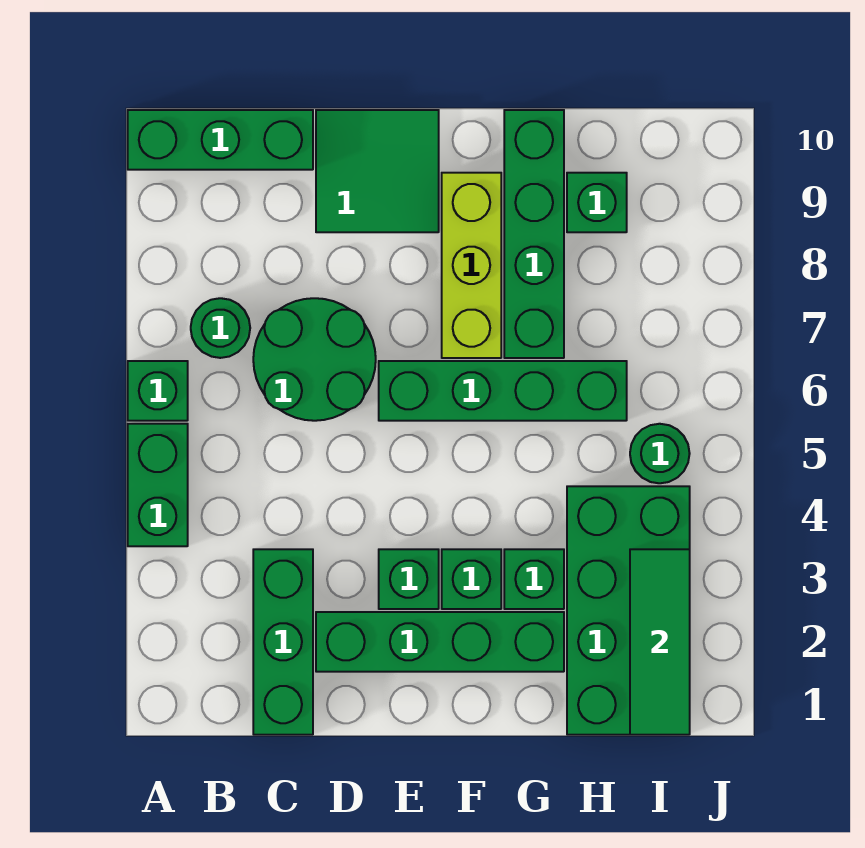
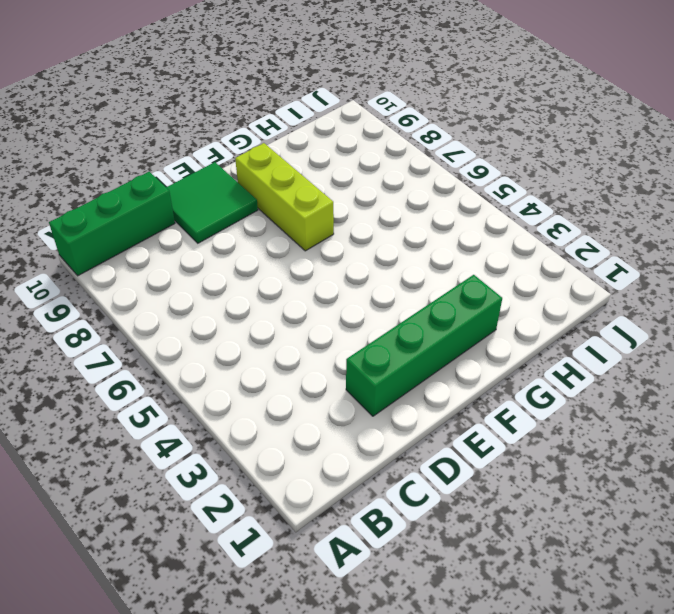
none -> green brick A4:A5 level 1
none -> green brick A6 level 1
none -> green round brick B7 level 1

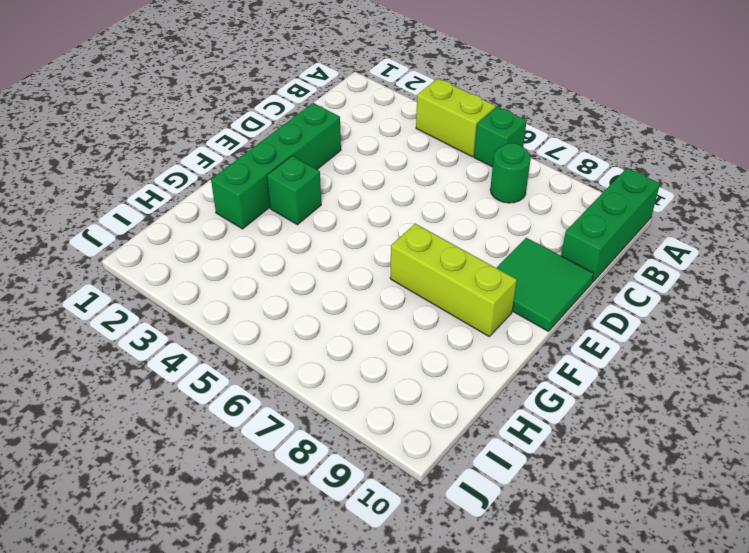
lime brick A4:A5 level 1 -> green brick A4:A5 level 1
none -> green brick C1:C3 level 1
none -> green round brick C6:D7 level 1
none -> green brick E3 level 1

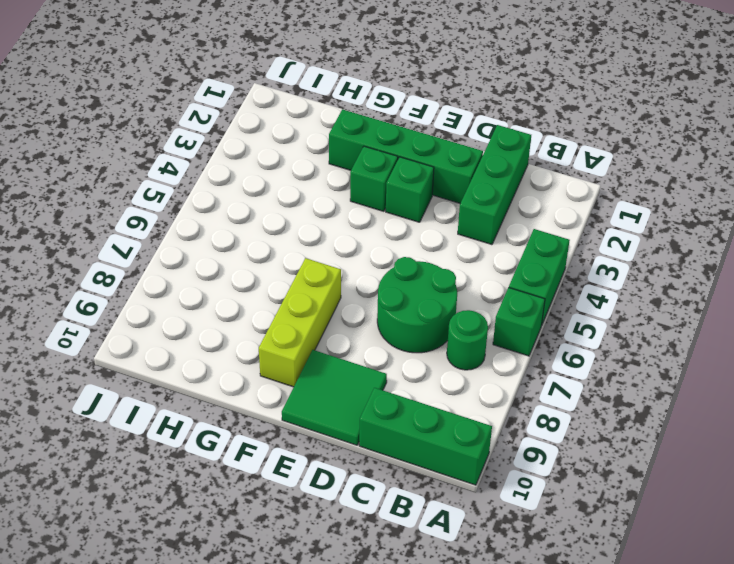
none -> green brick E6:H6 level 1
none -> green brick G3 level 1
none -> green brick G7:G10 level 1

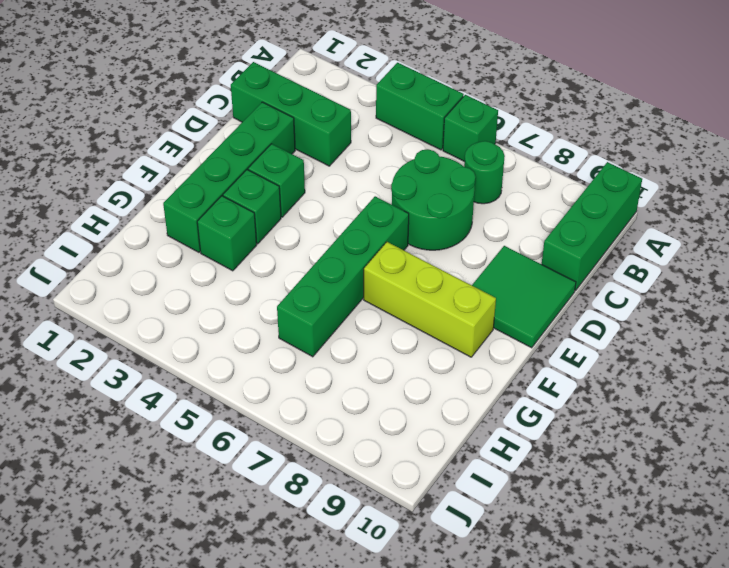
none -> green brick G7:G10 level 1
none -> green brick H1:I4 level 1
none -> green brick H9 level 1

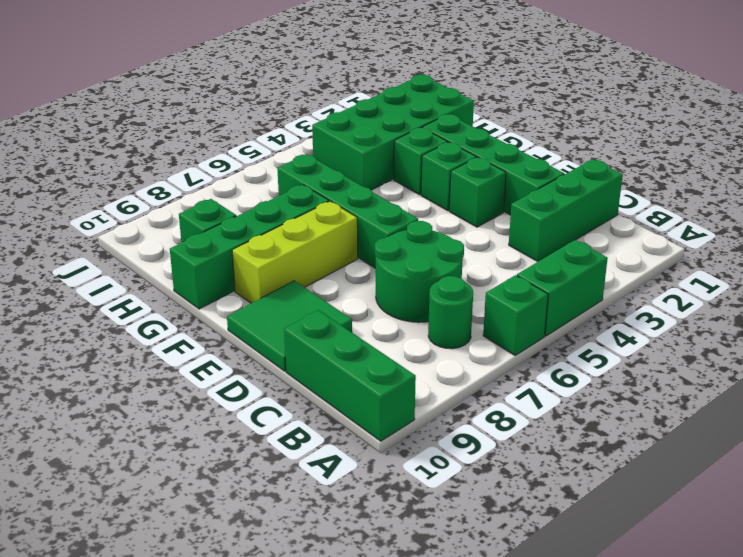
none -> green round brick I5 level 1
none -> green tile I1:I3 level 2

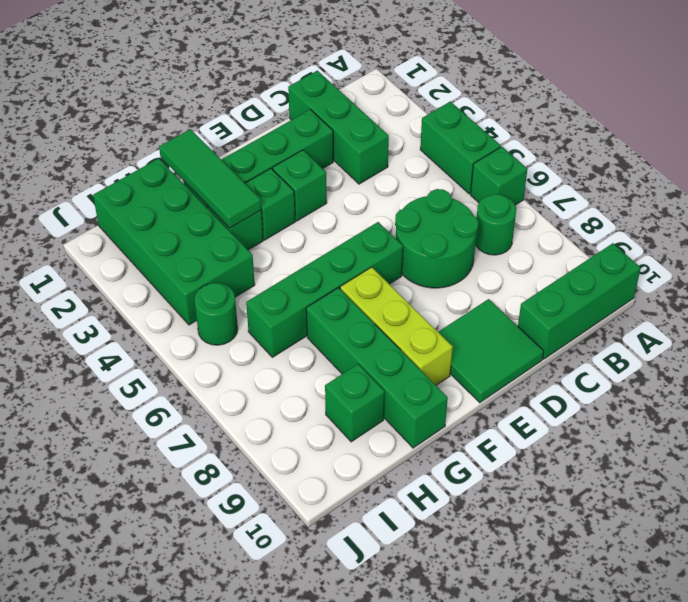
green tile G1:G3 level 2 -> green tile I1:I3 level 2

